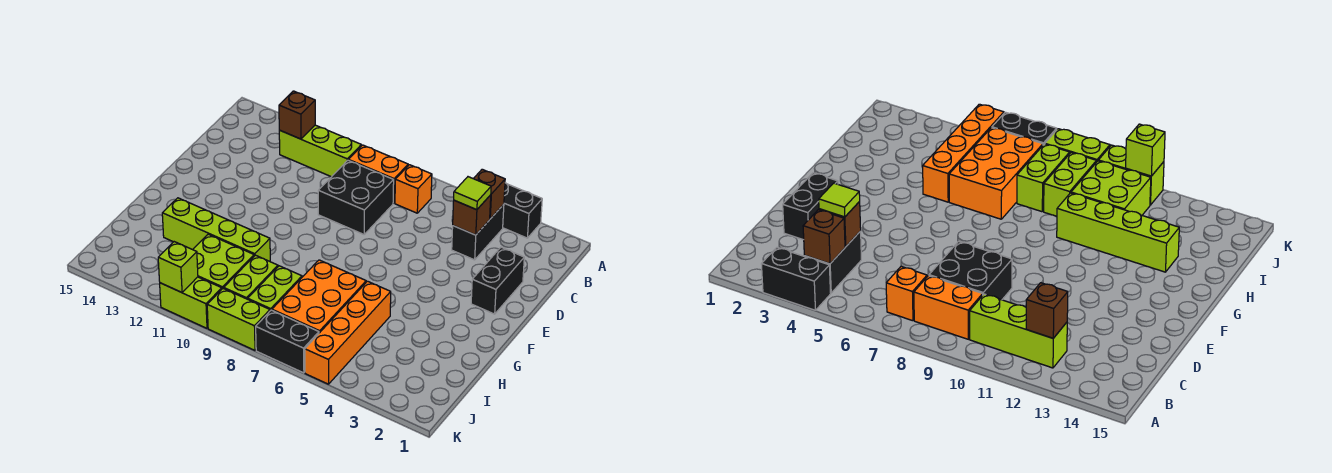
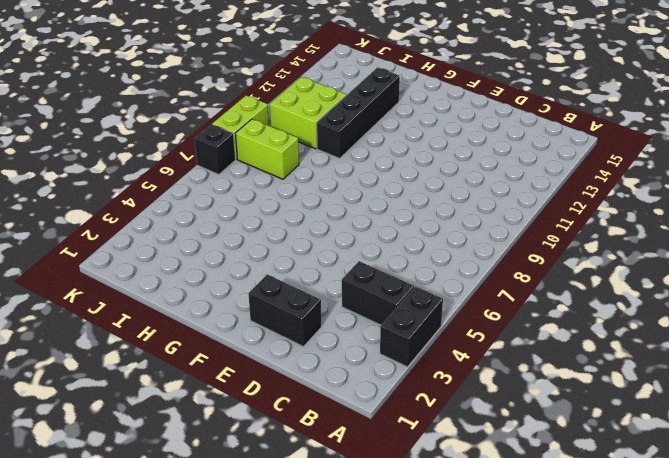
black brick H10:H13 level 1 -> lime brick H10:H13 level 1
black brick K7 level 1 -> black brick K6:K7 level 1
none -> orange brick B7 level 1
none -> orange brick B8:B9 level 1
none -> lime brick B10:B12 level 1

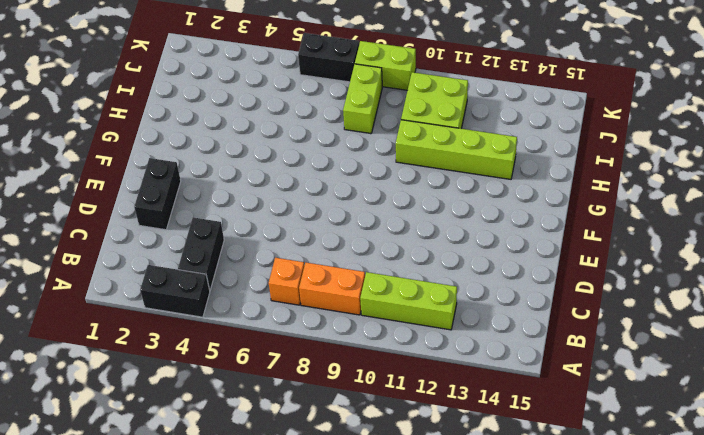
none -> black brick C8:D9 level 1
none -> orange brick H5:K5 level 1
none -> orange brick H6:J7 level 1

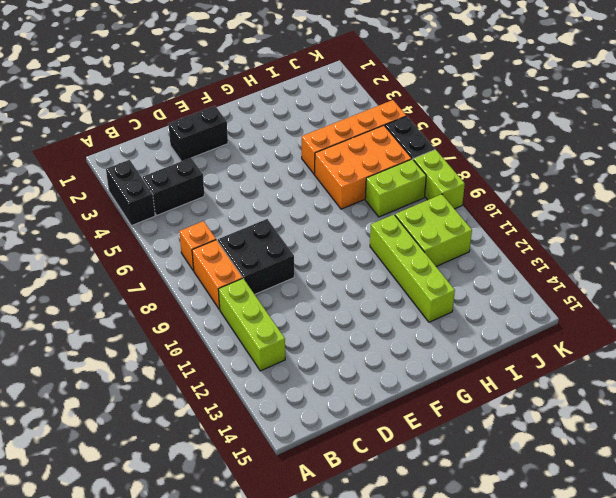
none -> lime brick I9:J9 level 1
none -> lime brick K10:K11 level 1
none -> brown brick B4 level 2

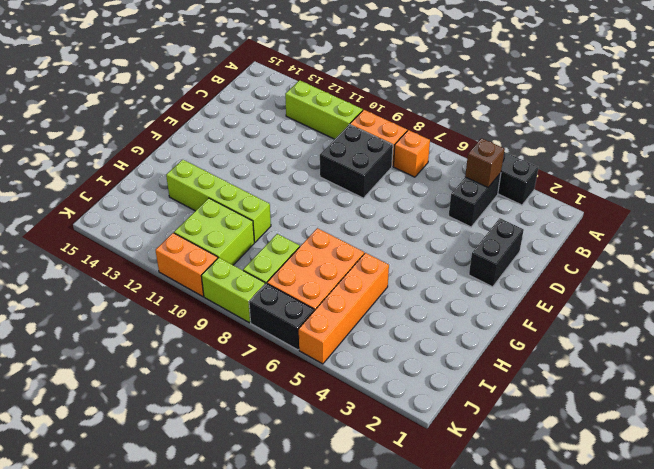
orange brick K10:K11 level 1 -> lime brick K10:K11 level 1
none -> lime brick I9:J9 level 1
none -> brown brick B12 level 2
none -> brown brick C4 level 2

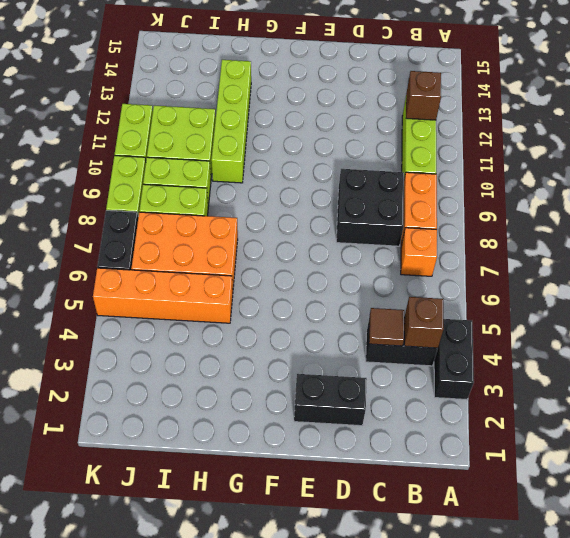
brown tile C4 level 2 -> brown brick C4 level 2
none -> lime brick K11 level 2
none -> lime tile C4 level 3

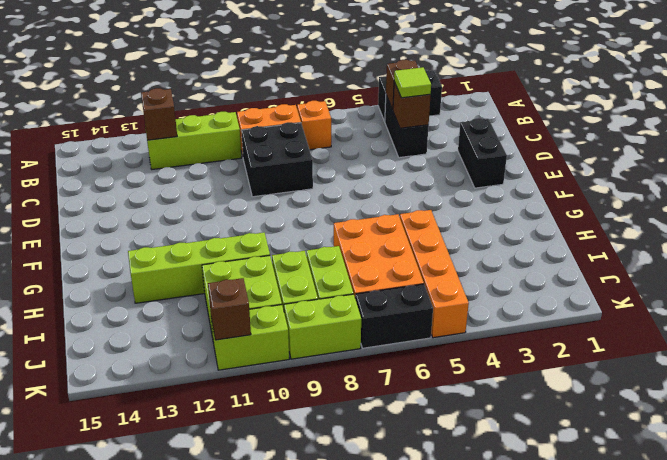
brown brick K11 level 2 -> lime brick K11 level 2

